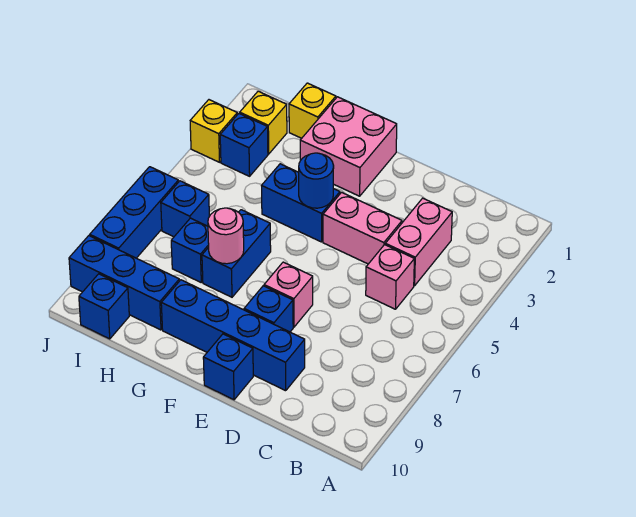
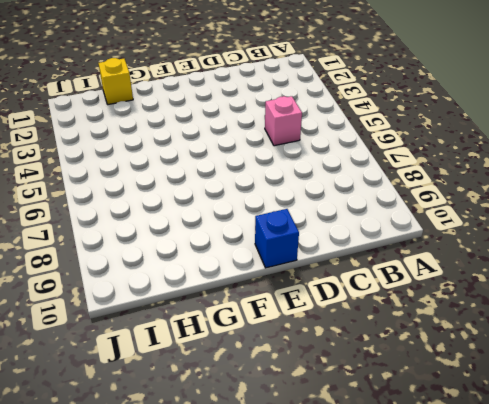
none -> pink brick C3:C4 level 1
none -> pink brick D4:E4 level 1
none -> blue brick D9:G9 level 1

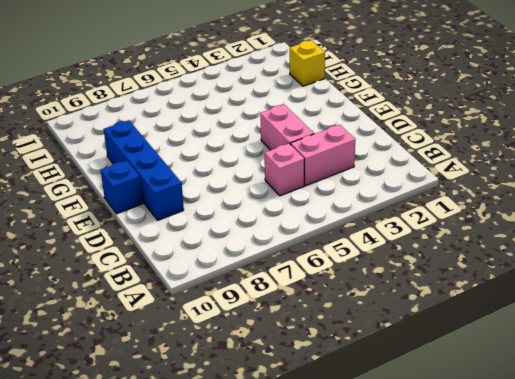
none -> pink brick E7 level 1
none -> blue brick E8 level 1
none -> pink brick F1:G2 level 1

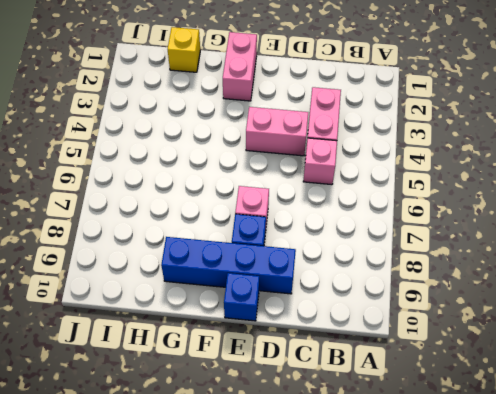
pink brick F1:F2 level 1 -> pink brick F1:G2 level 1
none -> blue brick F4:G4 level 1
none -> blue brick G6:G7 level 1
none -> blue brick H7 level 1

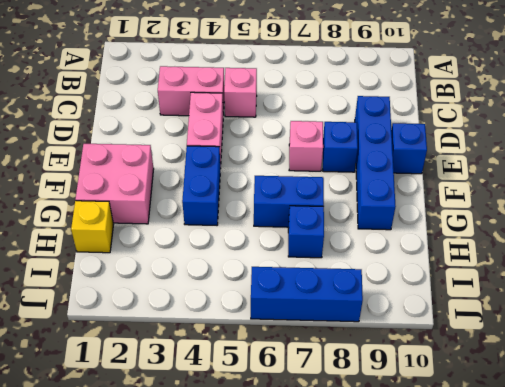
none -> blue brick H9:J9 level 1
none -> yellow brick I2 level 1
none -> blue brick I3 level 1

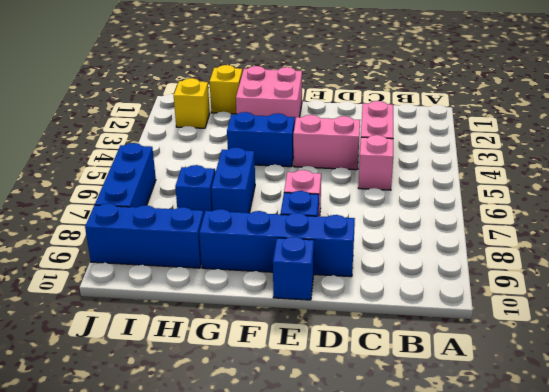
none -> blue brick I3 level 1
none -> blue brick I6 level 1
none -> blue brick I10 level 1

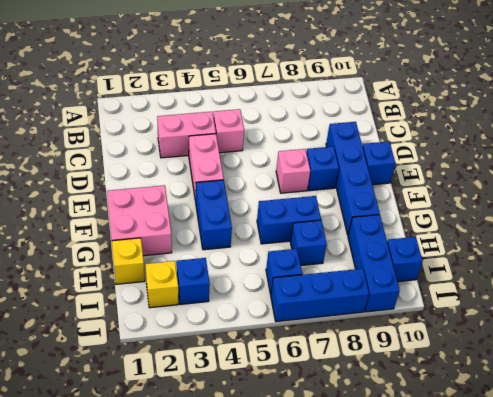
none -> yellow brick J3 level 1
none -> blue round brick F4 level 2
none -> pink round brick G7 level 2

